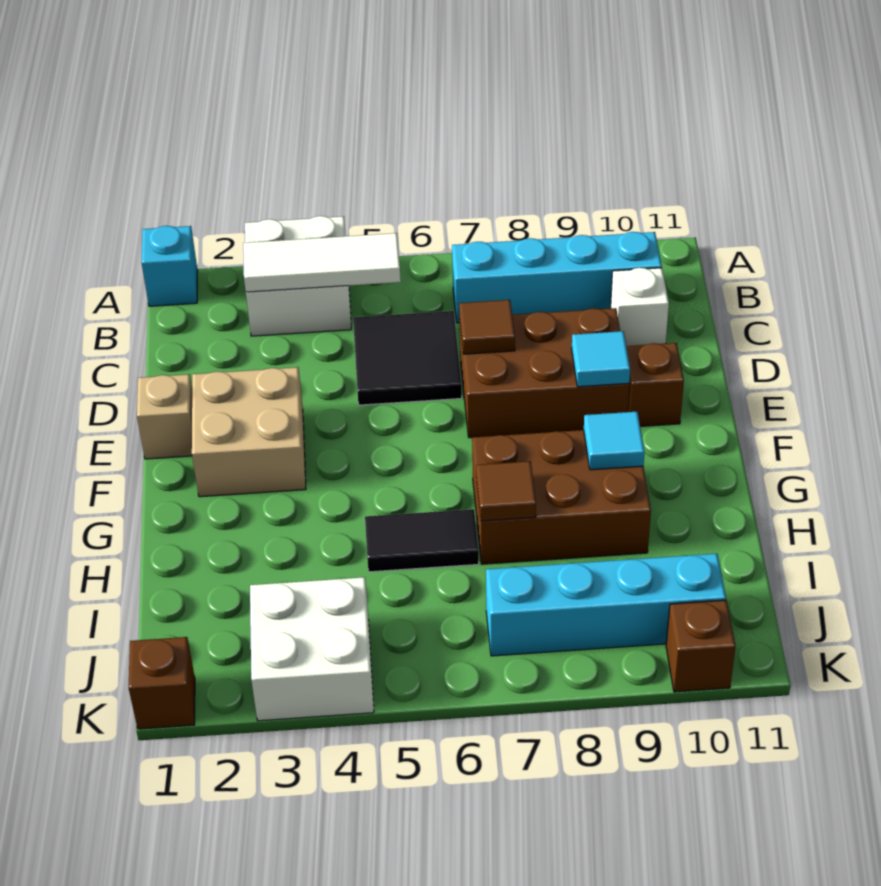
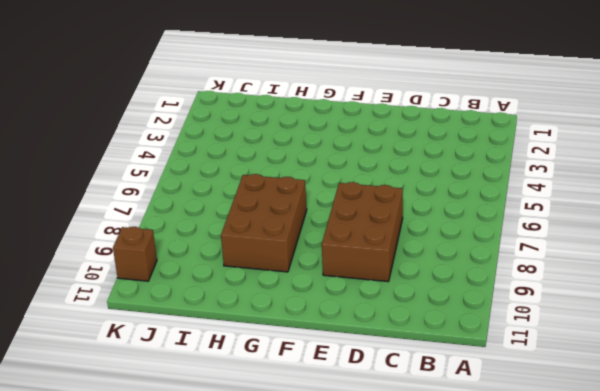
none -> cyan brick A1 level 1
none -> white brick A3:B4 level 1
none -> cyan brick B7:B10 level 1

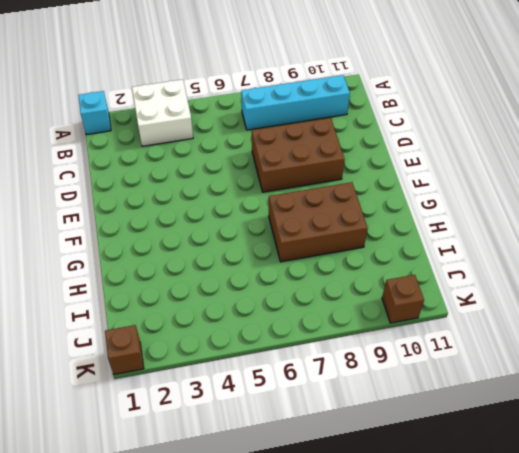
none -> black tile C5:D6 level 1
none -> white brick C10 level 1
none -> tan brick E1 level 1

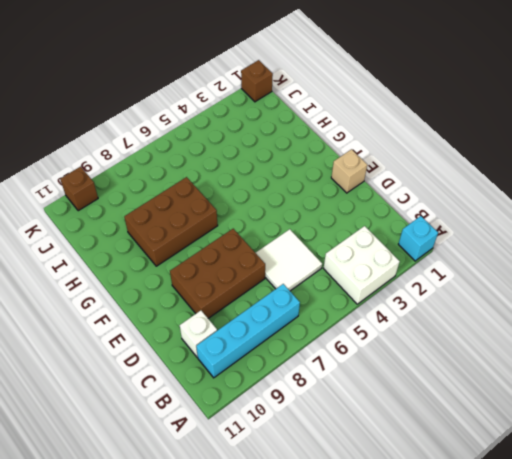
white tile C5:D6 level 1 -> black tile C5:D6 level 1
none -> tan brick E2:F3 level 1
none -> brown brick E10 level 1
none -> black tile H5:H6 level 1

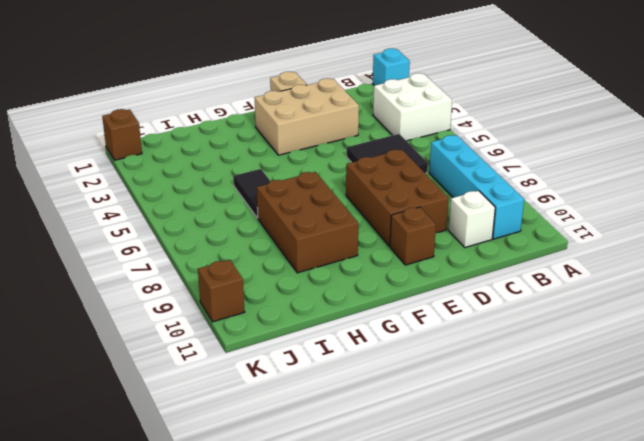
tan brick D2:F3 level 1 -> tan brick E2:F3 level 1
none -> white brick J3:K4 level 1
none -> cyan brick J7:J10 level 1
none -> white tile B3:B5 level 2

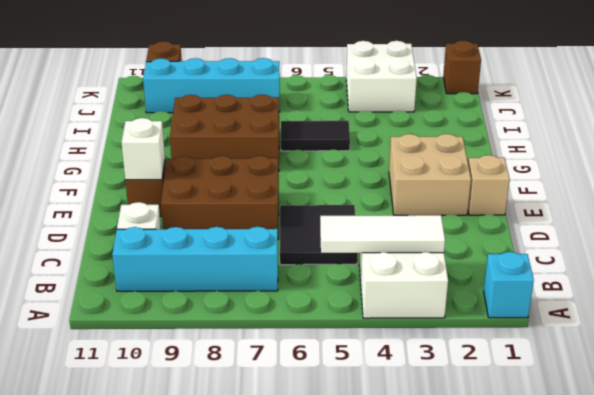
white brick E10 level 2 -> none
none -> brown tile D7 level 2
none -> cyan tile E9 level 2
none -> cyan tile G9 level 2

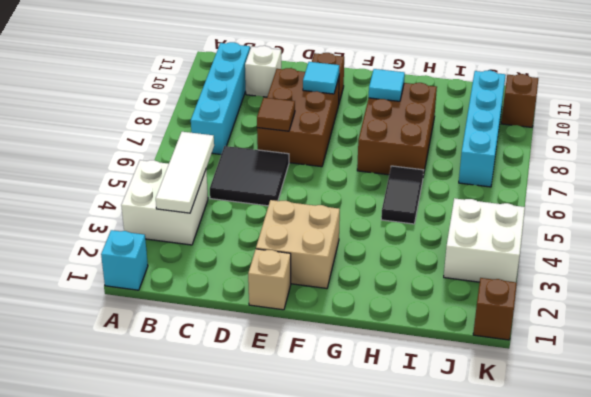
none -> brown tile H7 level 2

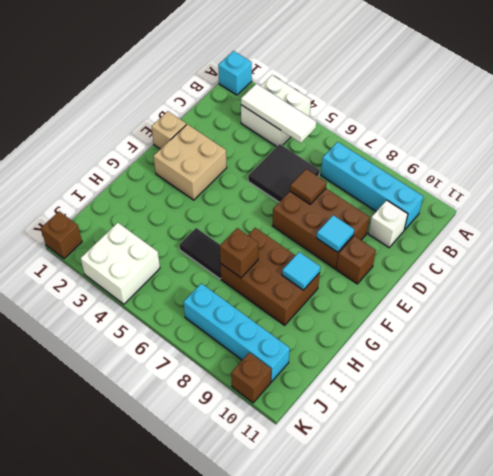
brown brick H7 level 2 -> brown tile H7 level 2

